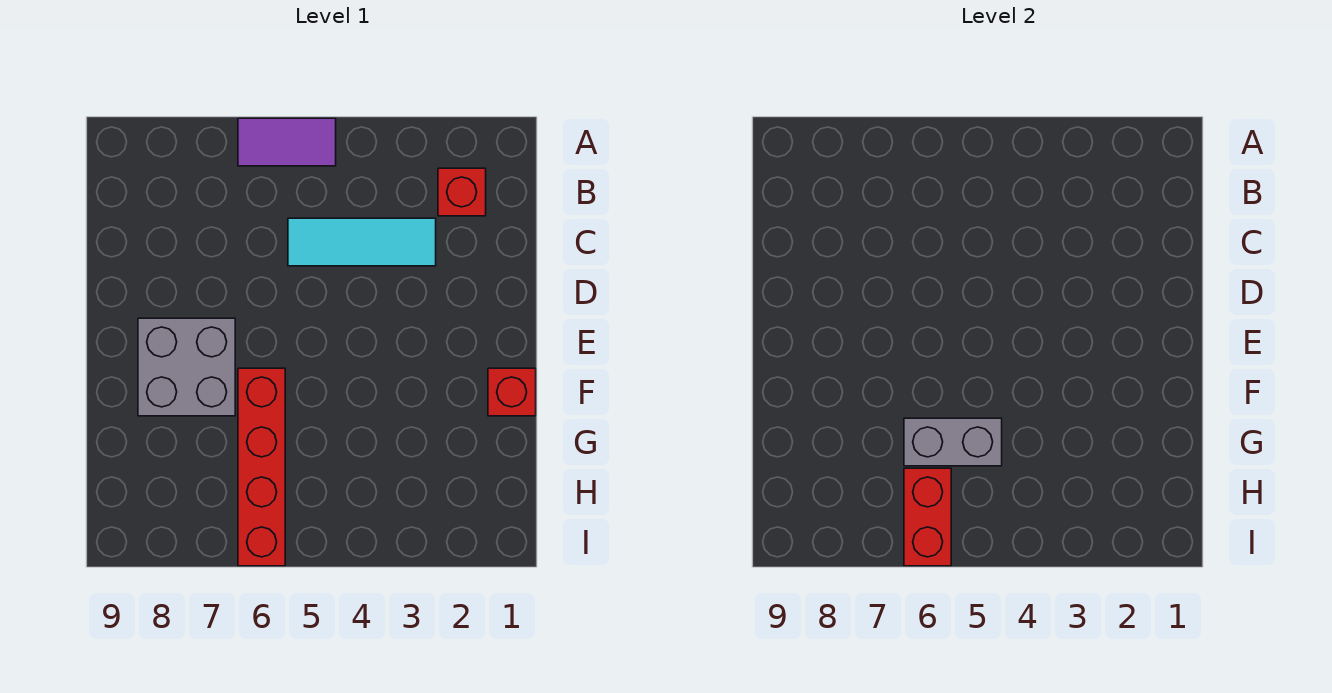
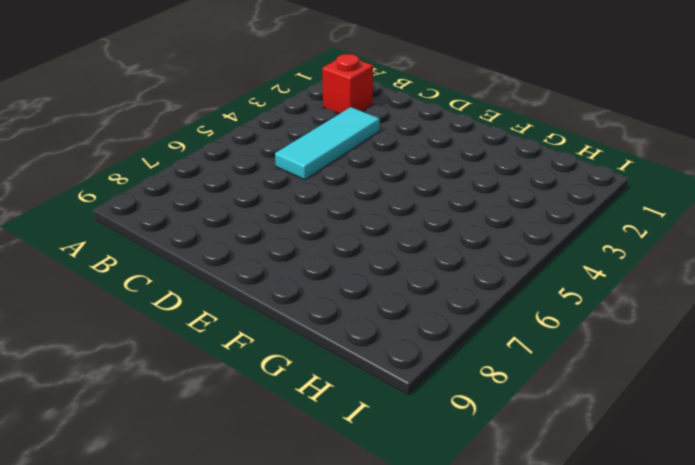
none -> purple tile A5:A6 level 1
none -> grey brick E7:F8 level 1

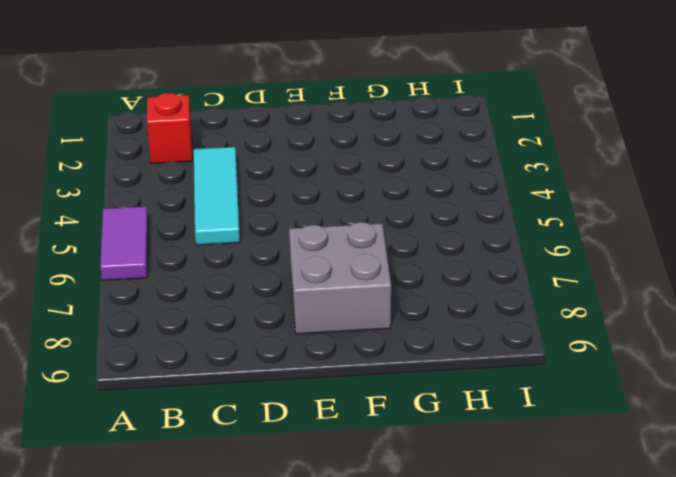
none -> red brick F1 level 1
none -> red brick F6:I6 level 1

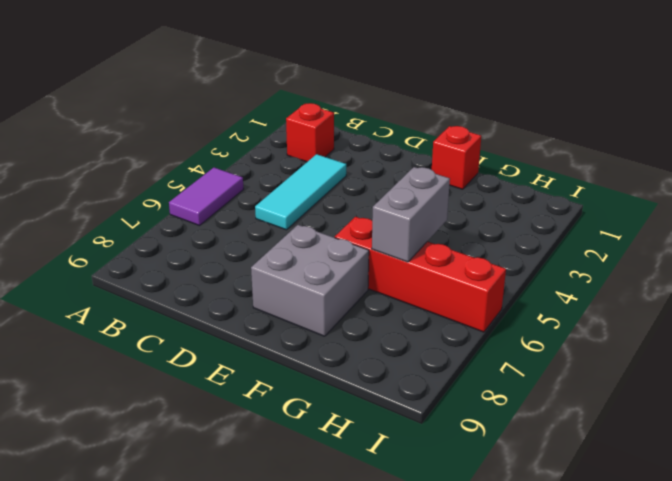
none -> red brick H6:I6 level 2

